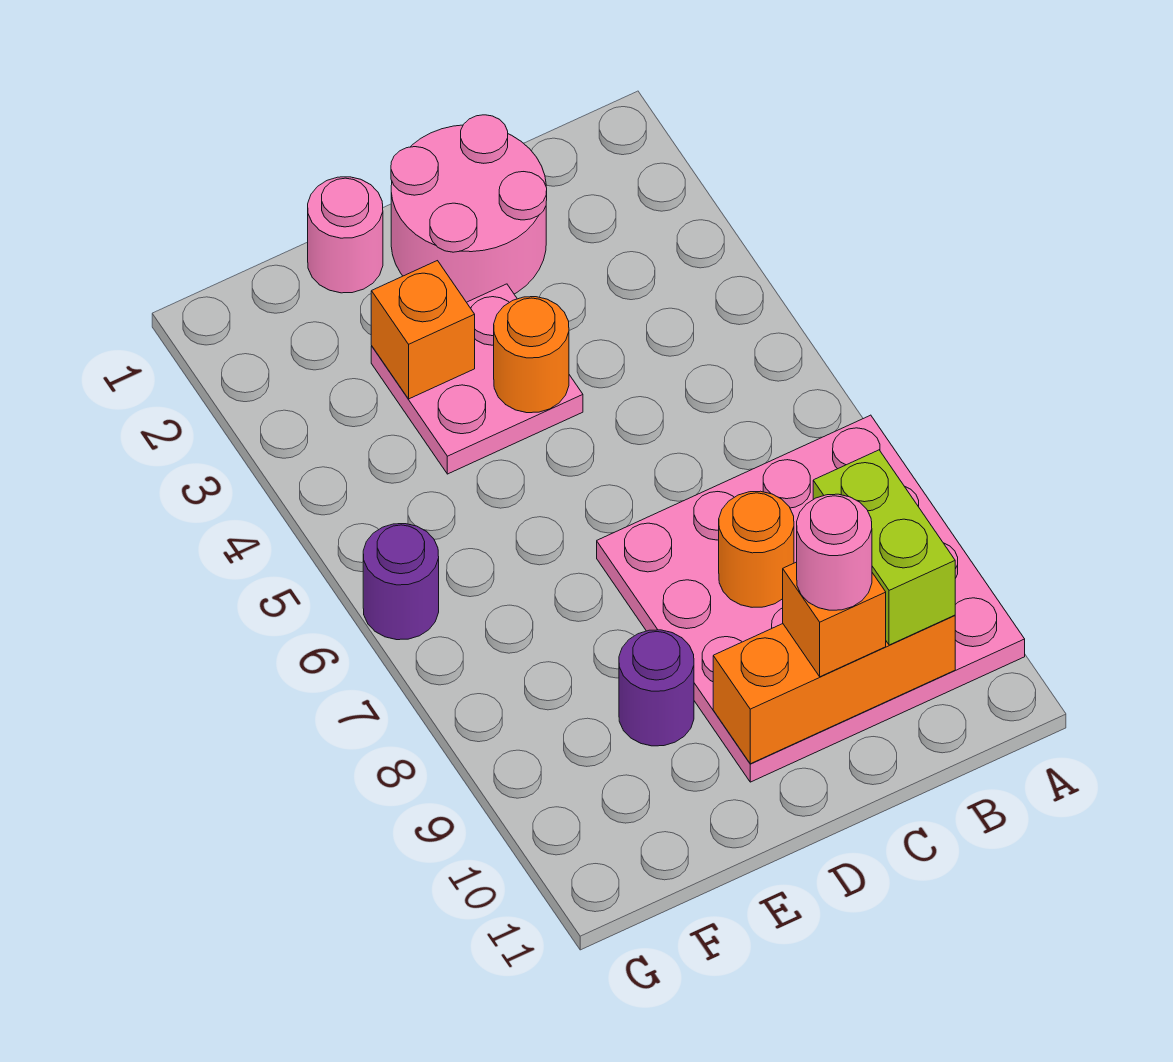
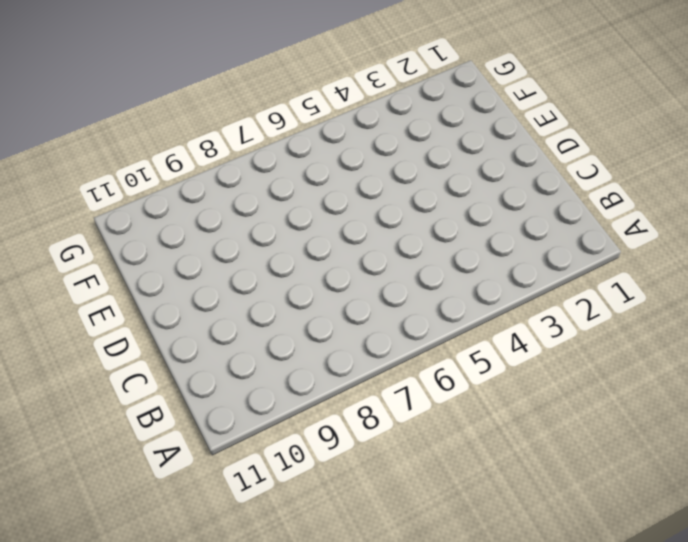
none -> pink plate A7:D10 level 1
none -> pink round brick C1:D2 level 1
none -> pink plate D3:E4 level 1

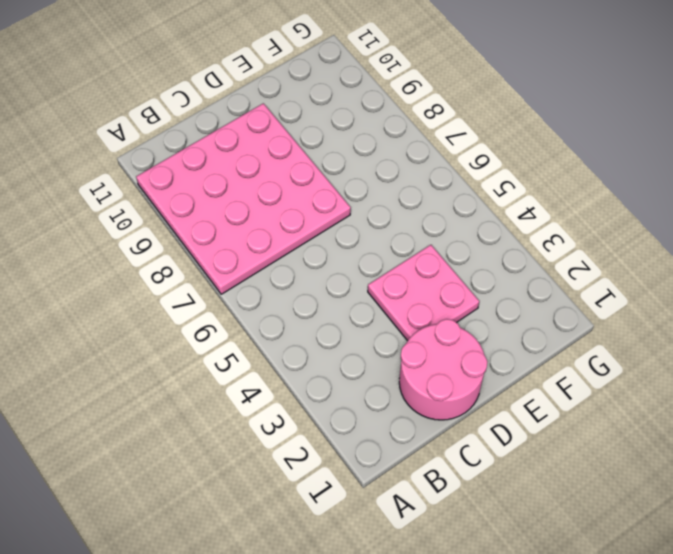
none -> pink round brick E1 level 1
none -> purple round brick E9 level 1
none -> purple round brick G6 level 1

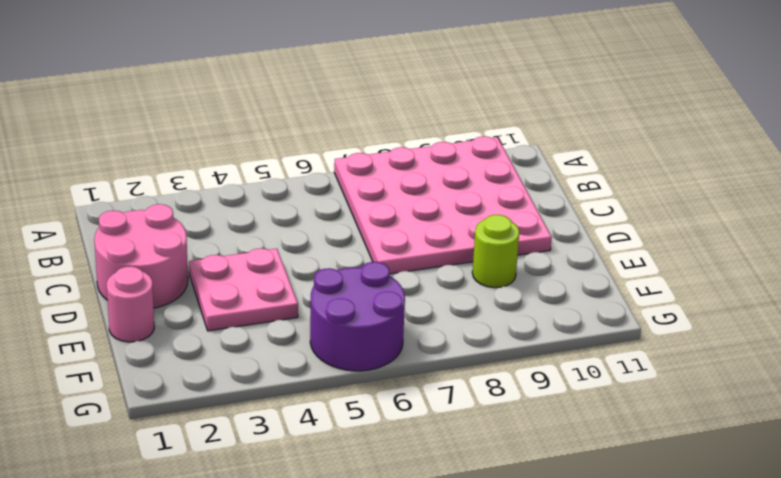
lime round brick E9 level 1 -> purple round brick E9 level 1
purple round brick F5:G6 level 1 -> purple round brick G6 level 1
none -> orange brick B10:D10 level 2
none -> orange round brick C8 level 2
none -> orange round brick D4 level 2

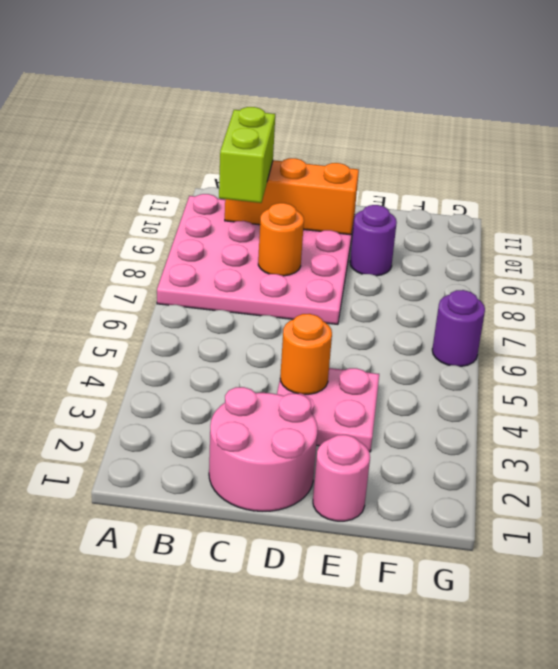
none -> orange brick E3 level 2
none -> orange brick C10 level 3
none -> pink round brick C10 level 4

